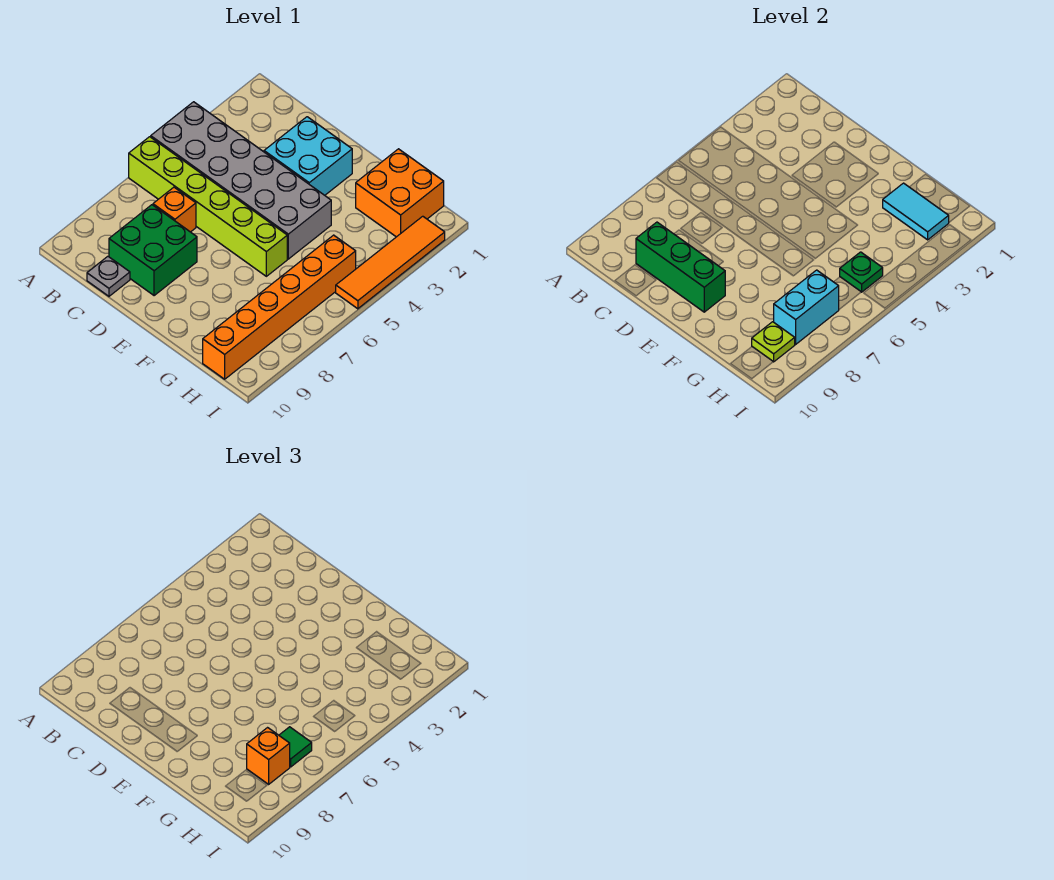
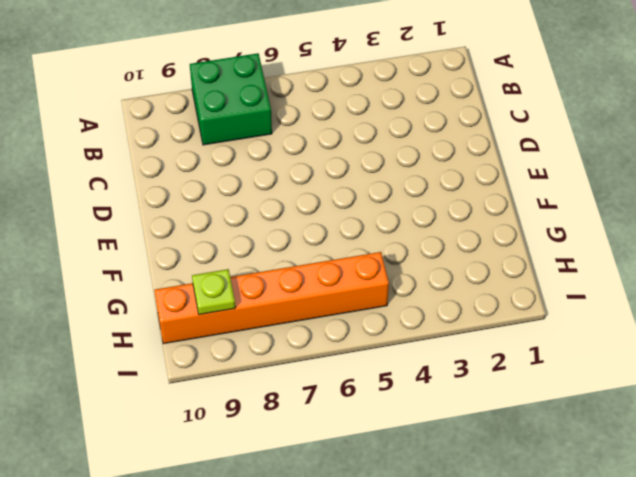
green brick A7:B8 level 1 -> green brick C8:D9 level 1
none -> grey brick A4:F5 level 1
none -> lime brick A6:F6 level 1
none -> orange brick C7 level 1

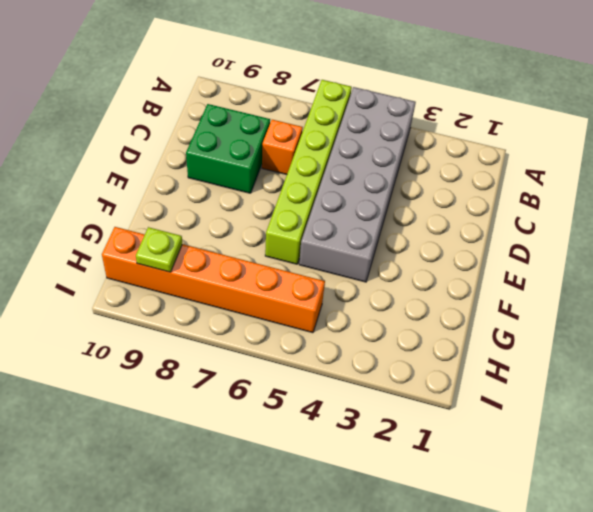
none -> grey plate C10 level 1
none -> cyan brick D2:E3 level 1
none -> orange brick G1:H2 level 1

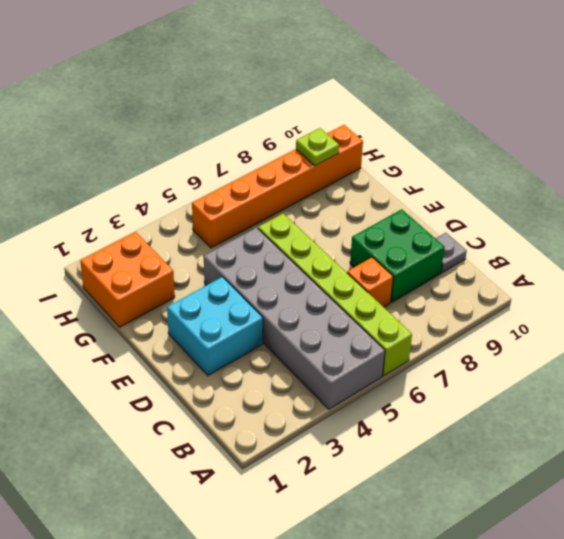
none -> orange tile I2:I5 level 1
none -> green brick C9:E9 level 2
none -> cyan tile G2:H2 level 2

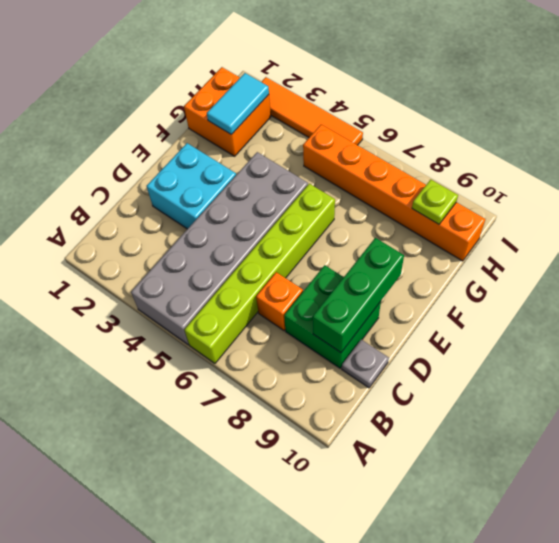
none -> green plate H5 level 2
none -> cyan brick H7:H8 level 2
none -> green tile H7 level 3

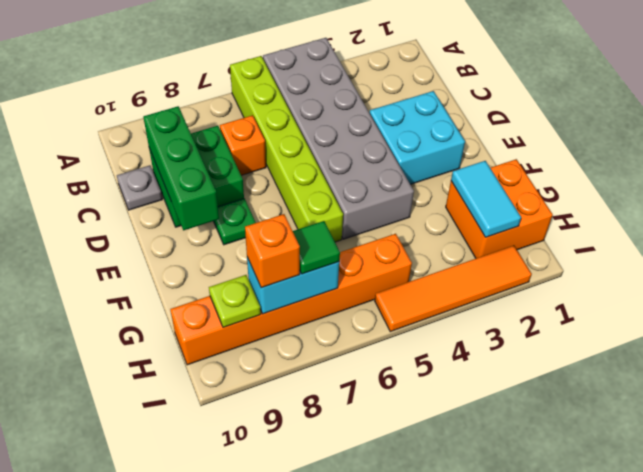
green plate E8 level 1 -> green plate H5 level 2

